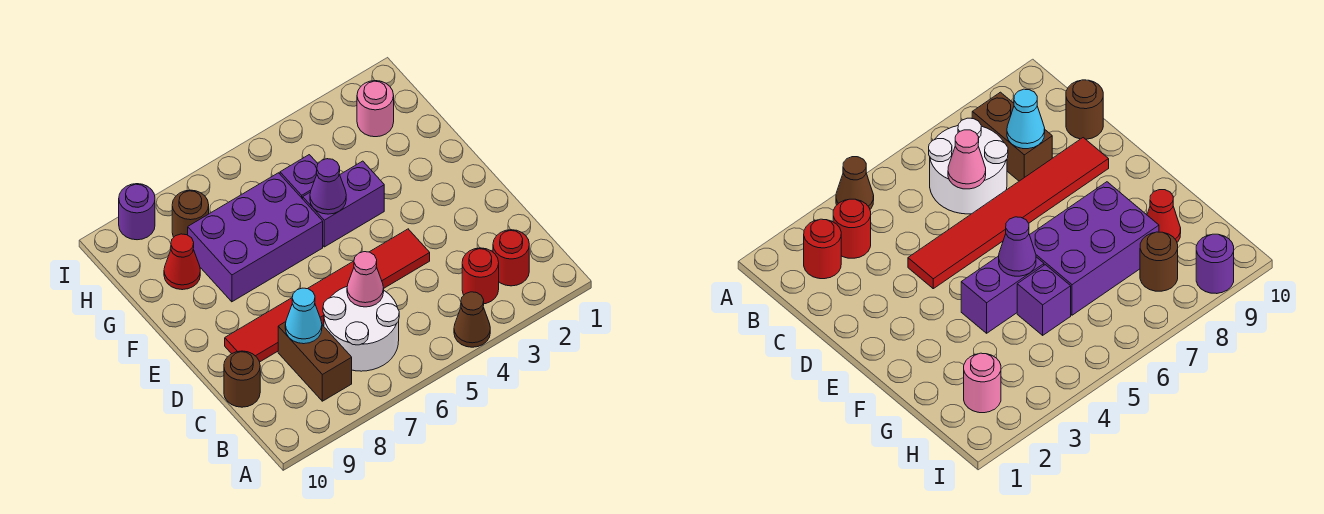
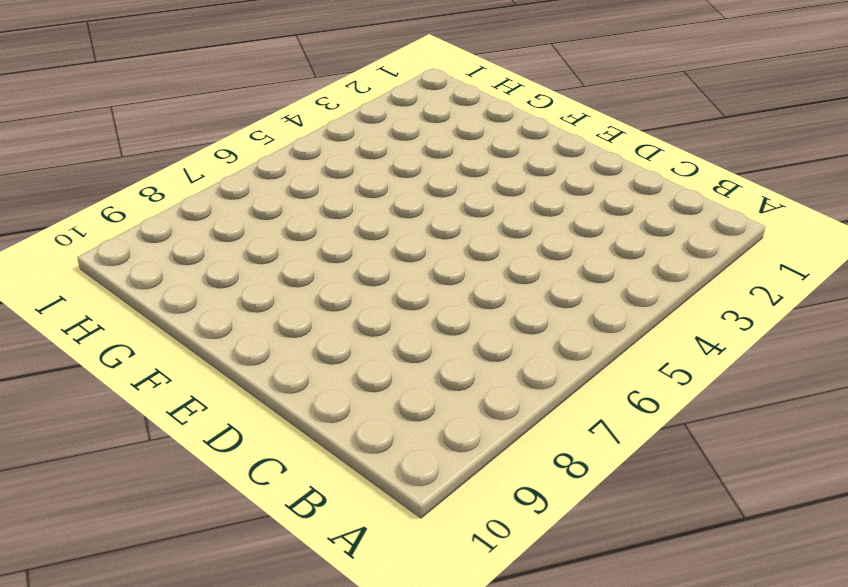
none -> brown cone A4 level 1
none -> red round brick B2 level 1
none -> red round brick B3 level 1

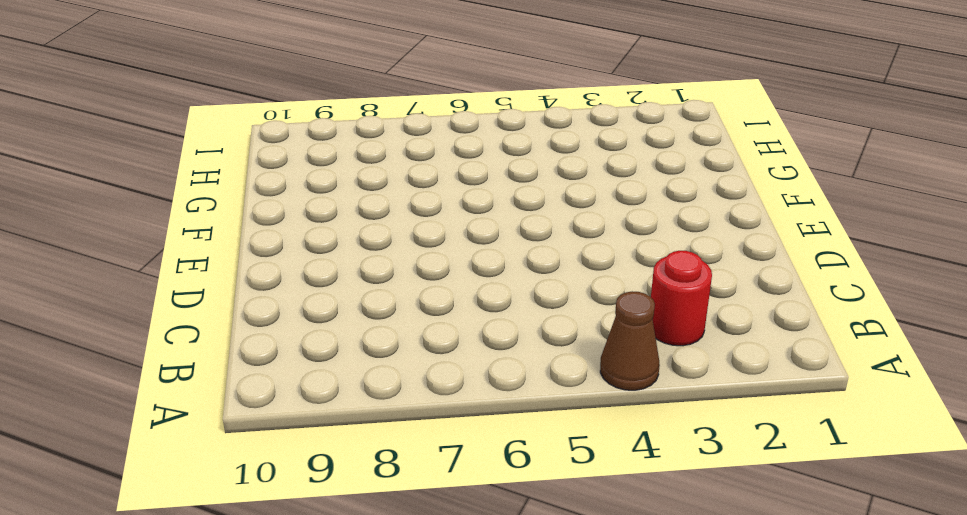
none -> red round brick B2 level 1
none -> white round brick B6:C7 level 1
none -> brown brick B8:C8 level 1

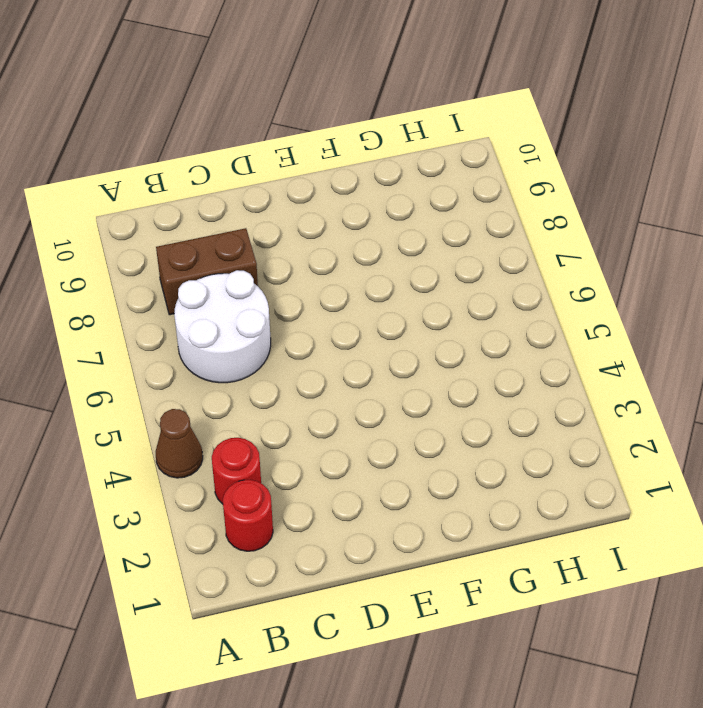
none -> brown round brick C10 level 1
none -> red tile D4:D9 level 1
none -> purple brick F4:F5 level 1

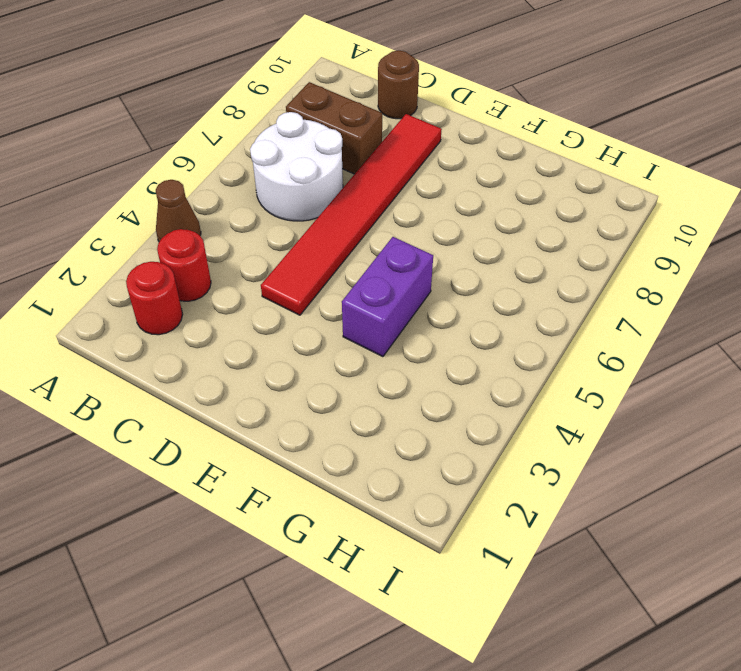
none -> purple brick F6:G8 level 1
none -> purple brick G5 level 1
none -> red cone G9 level 1

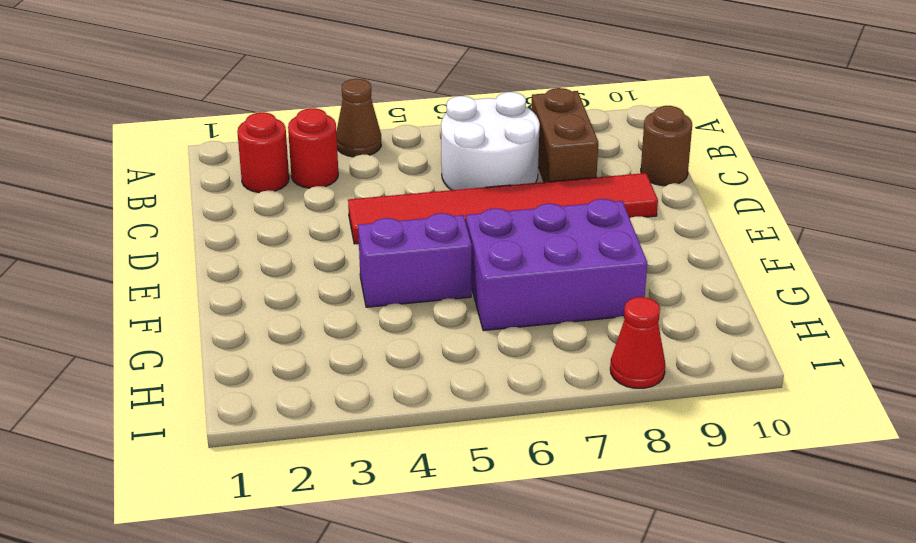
red cone I8 level 1 -> red cone G9 level 1
none -> purple brick G5 level 1
none -> pink round brick H2 level 1
none -> brown round brick H8 level 1

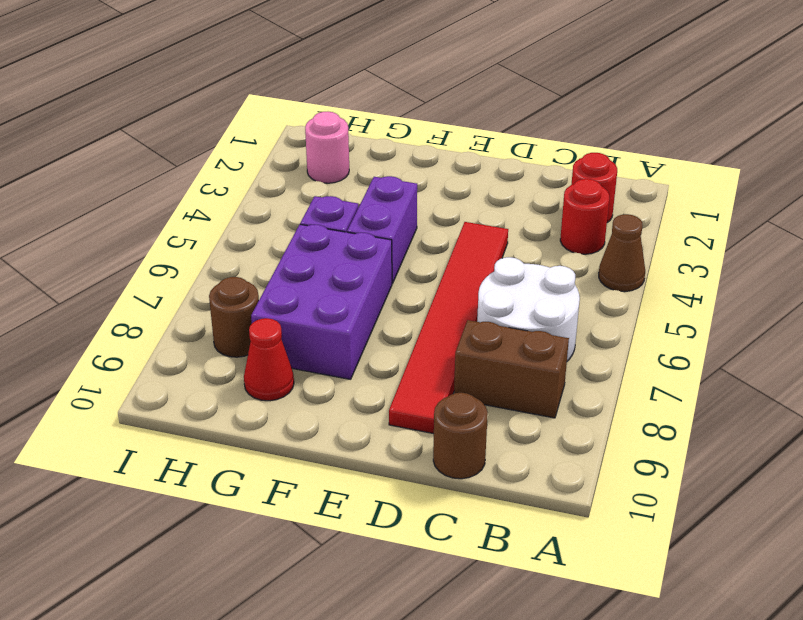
none -> purple round brick I9 level 1
none -> pink cone C6 level 2
none -> cyan cone C8 level 2

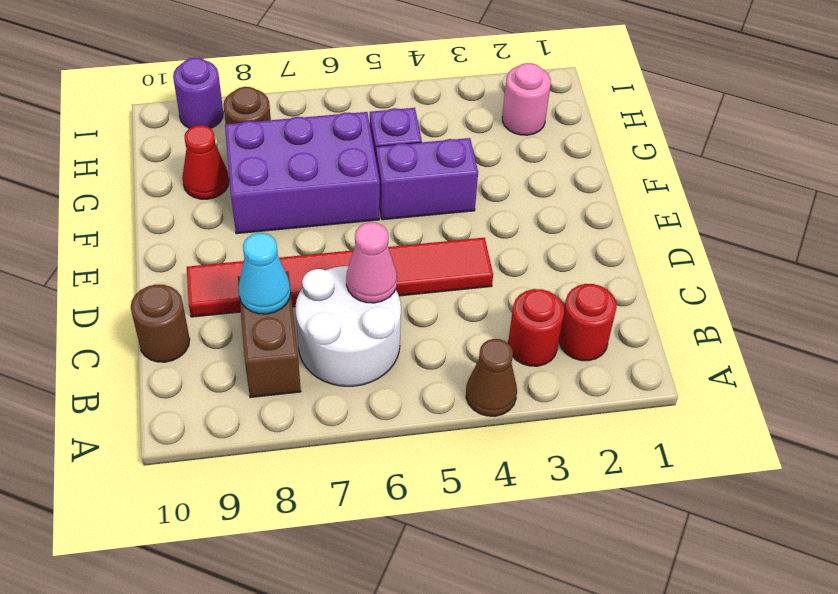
none -> purple cone F5 level 2

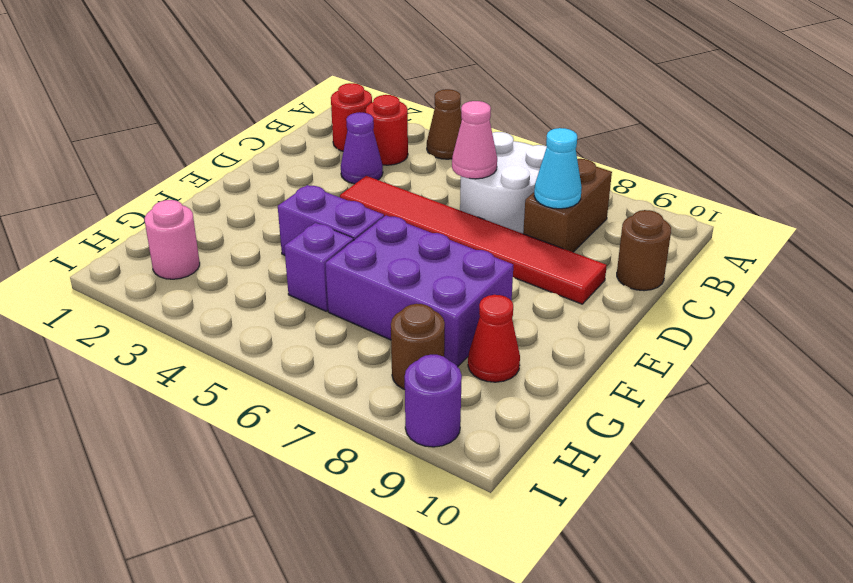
purple cone C3 level 1 -> purple cone F5 level 2

